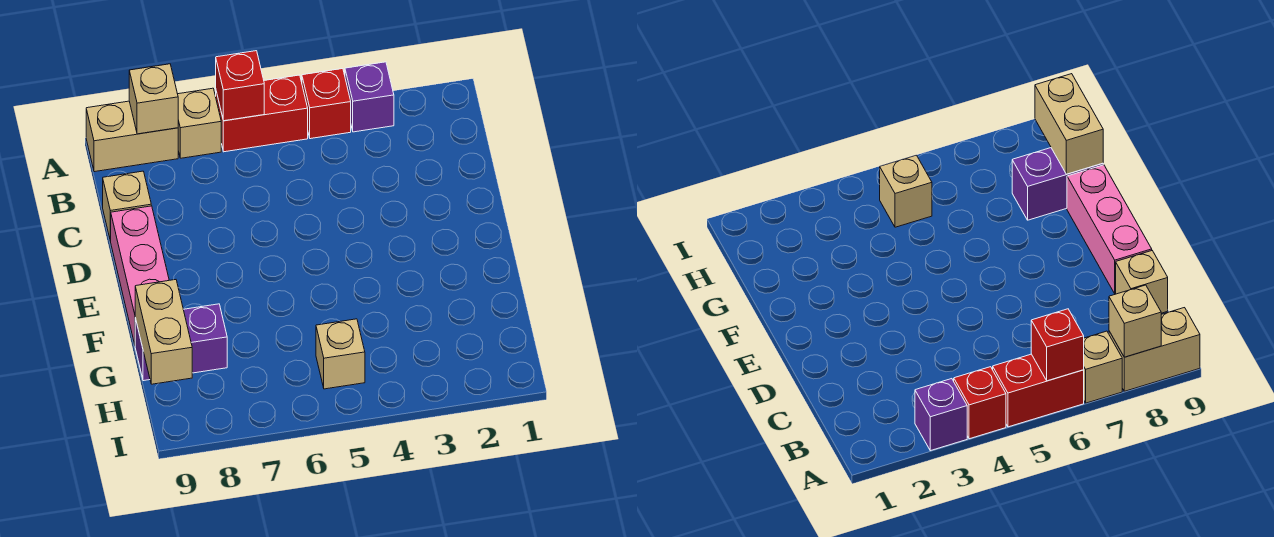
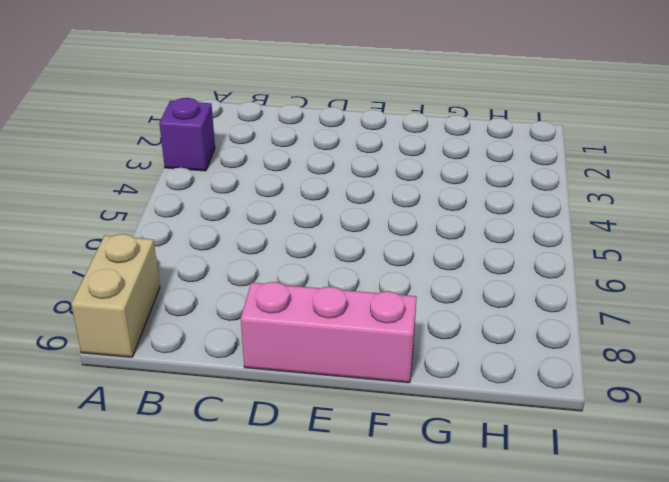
none -> red brick A4 level 1
none -> red brick A5:A6 level 1
none -> tan brick A7 level 1

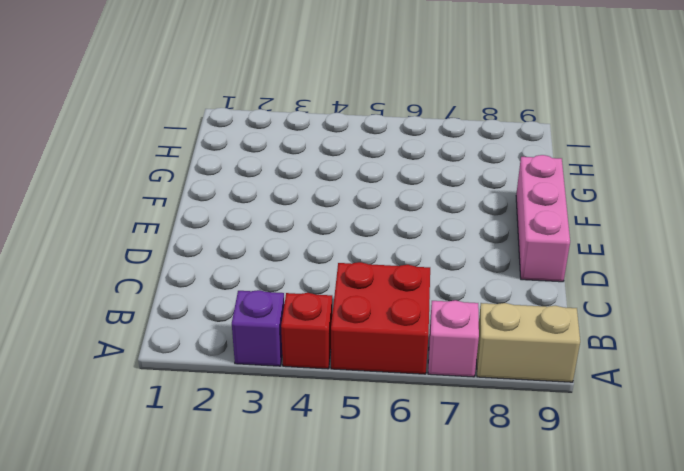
red brick A5:B6 level 1 -> red brick A5:A6 level 1
pink brick A7 level 1 -> tan brick A7 level 1
none -> tan brick C9 level 1
none -> purple brick G8:G9 level 1
none -> tan brick H5 level 1

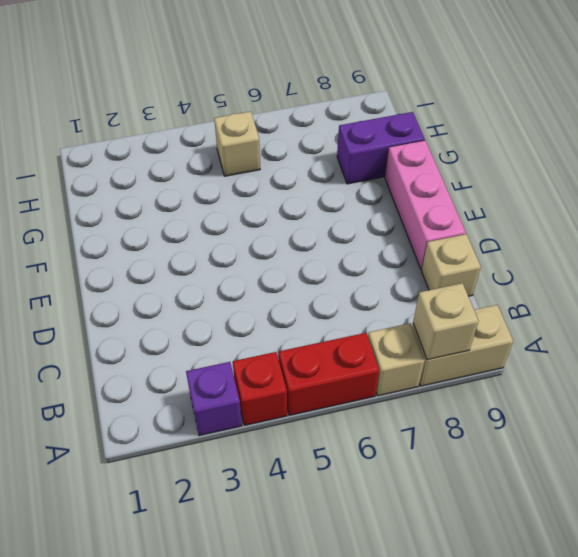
none -> red brick A6 level 2
none -> tan brick G9:H9 level 2

